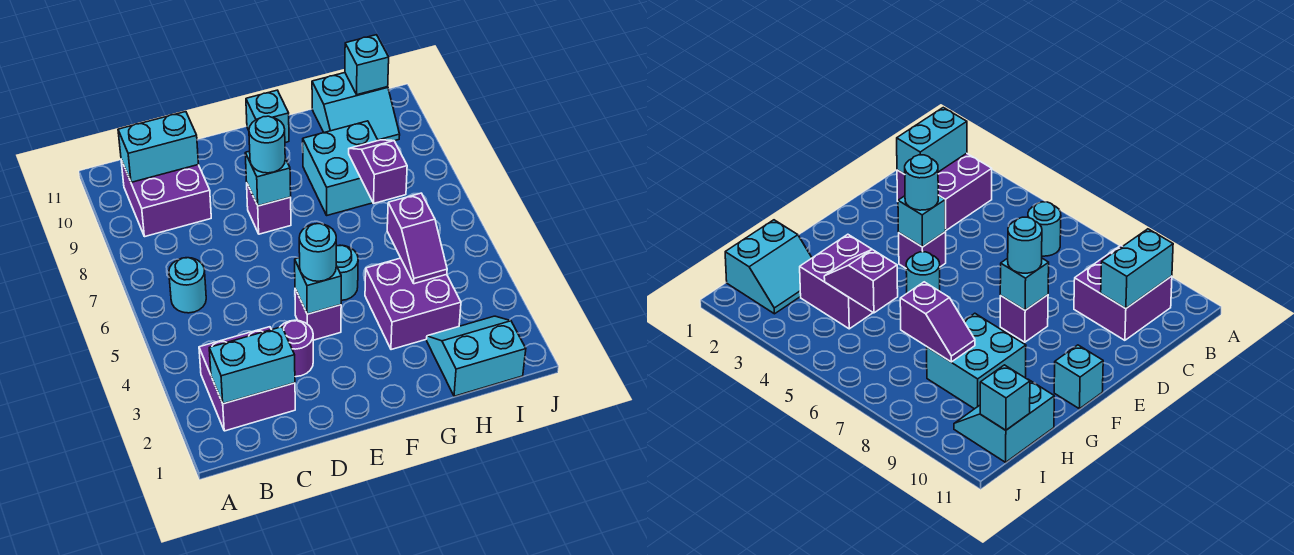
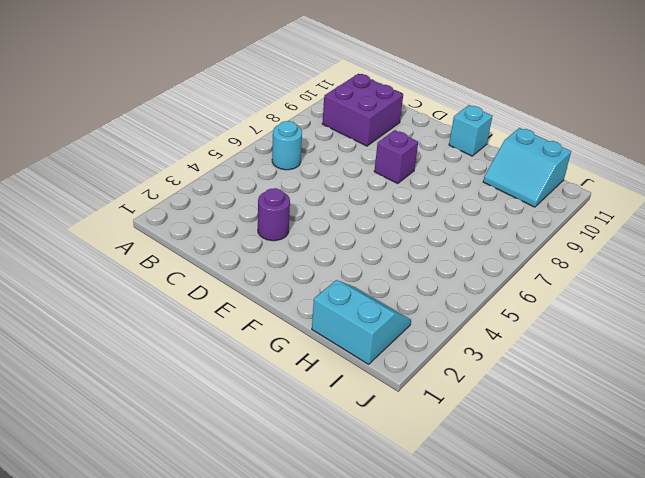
none -> purple brick B2:C3 level 1
none -> purple brick E4 level 1
none -> cyan round brick F5 level 1

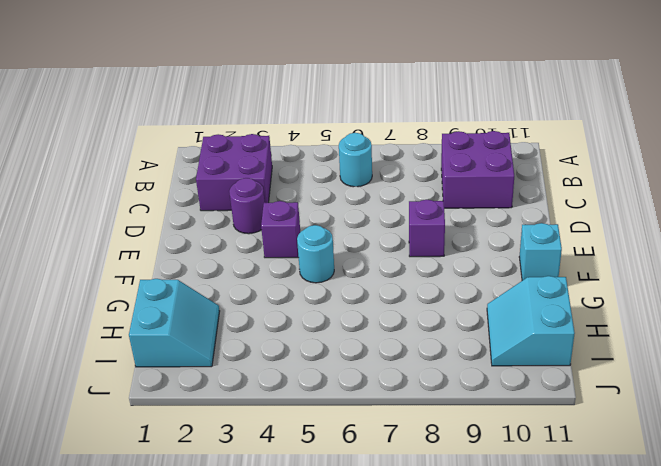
none -> purple brick G3:H4 level 1
none -> cyan brick G8:H9 level 1
none -> cyan brick B2:C2 level 2

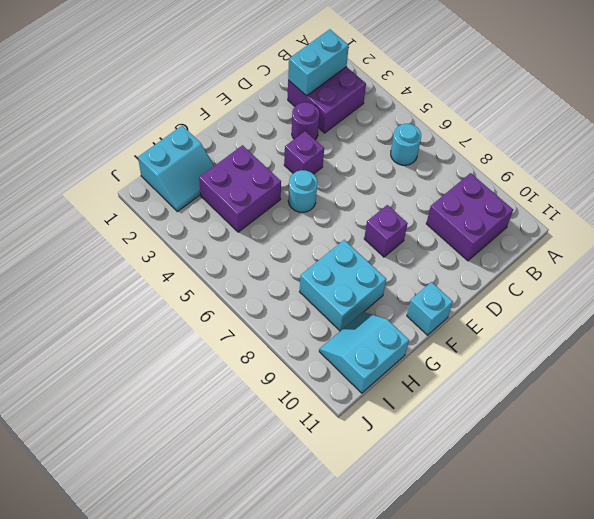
none -> cyan brick B10:C10 level 2
none -> cyan brick E4 level 2
none -> cyan brick E8 level 2

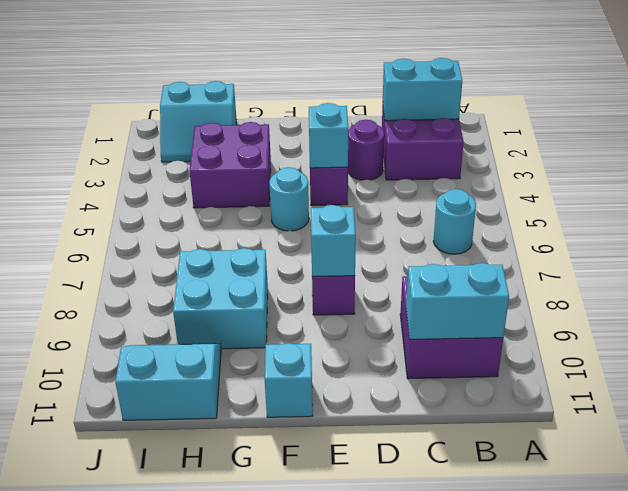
none -> purple slope H4:H5 level 2 top 5
none -> purple slope H7:H8 level 2 top 7
none -> cyan brick I11 level 2

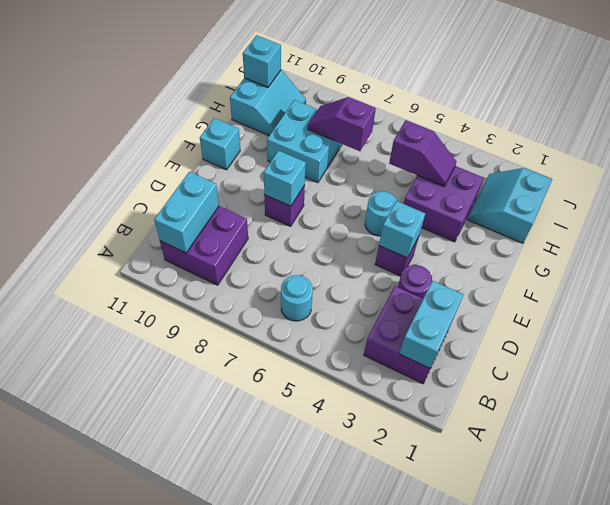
none -> cyan round brick E4 level 3
none -> cyan round brick E8 level 3

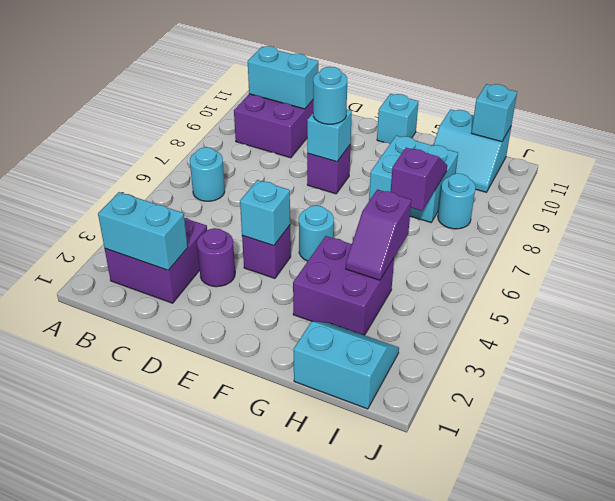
cyan round brick I8 level 1 -> cyan round brick E4 level 3

